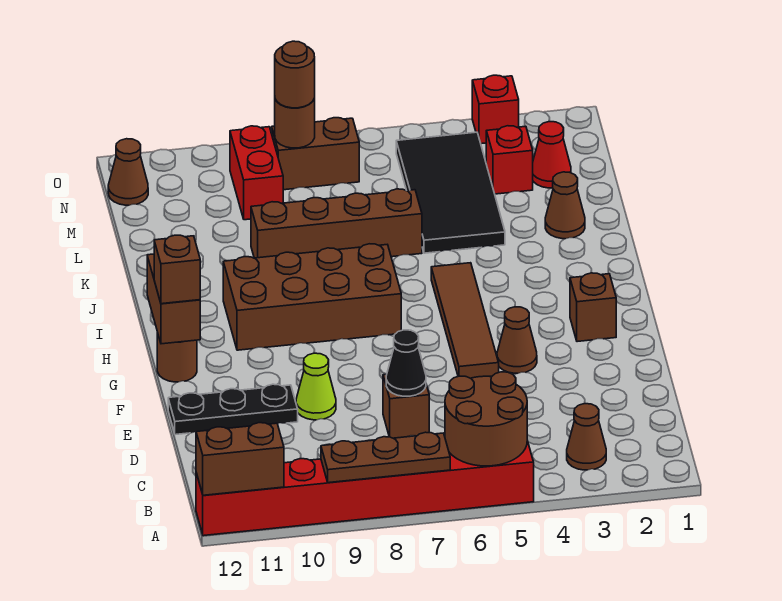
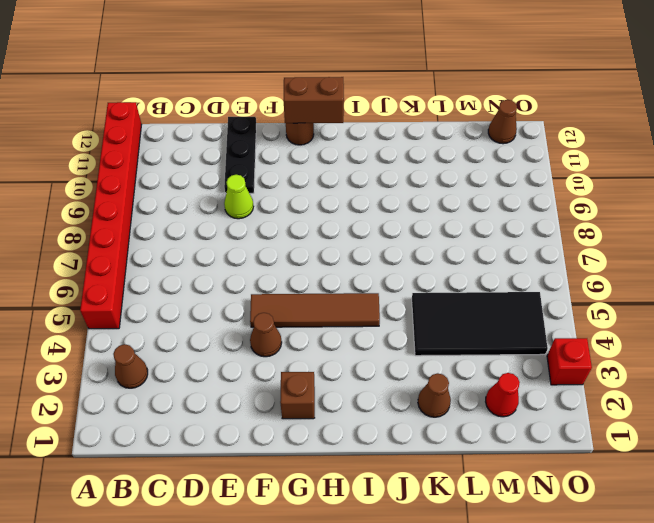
none -> brown brick D7 level 1
none -> brown brick H7:I10 level 1
none -> brown brick K6:K9 level 1

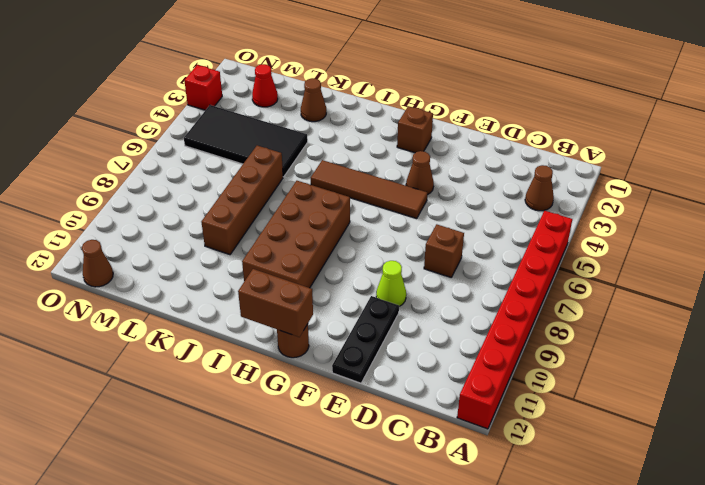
none -> red brick M3 level 1
none -> red brick M9:N9 level 1
none -> brown brick N7:N8 level 1

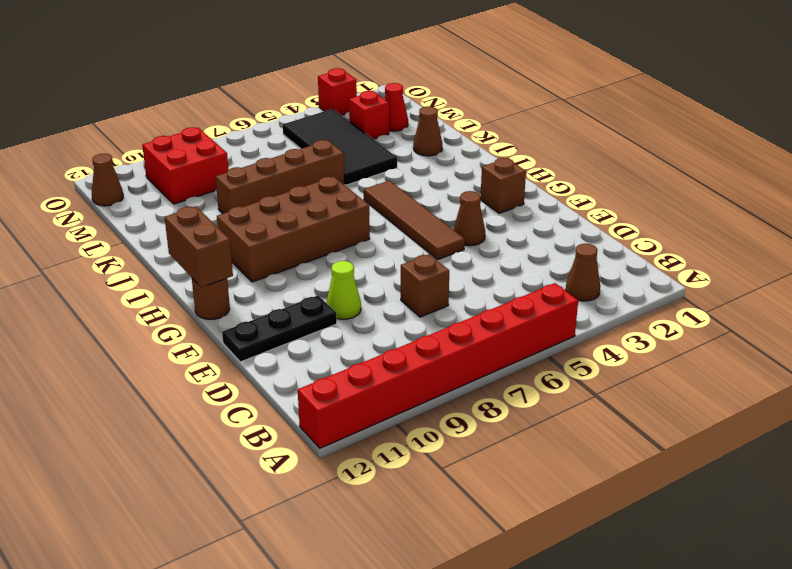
red brick M9:N10 level 1 -> red brick M9:N9 level 1
none -> brown brick N7:N8 level 1
none -> brown round brick A5:B6 level 2
none -> brown plate A7:A9 level 2

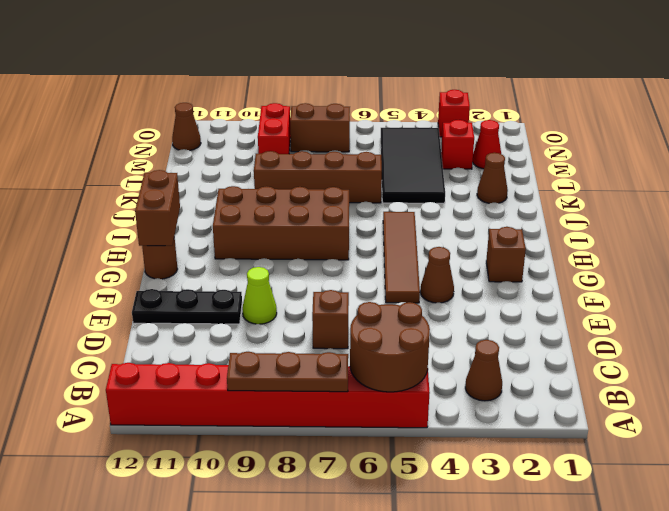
none -> brown brick A11:A12 level 2
none -> black cone D7 level 2
none -> brown round brick N8 level 2

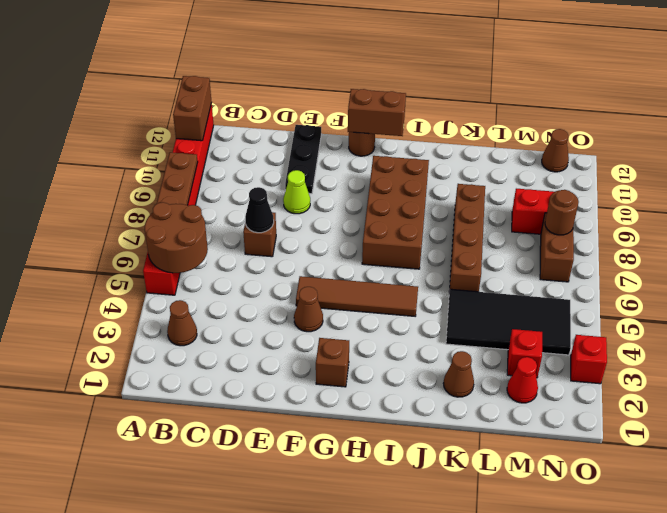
none -> brown brick G12 level 3
none -> brown round brick N8 level 3

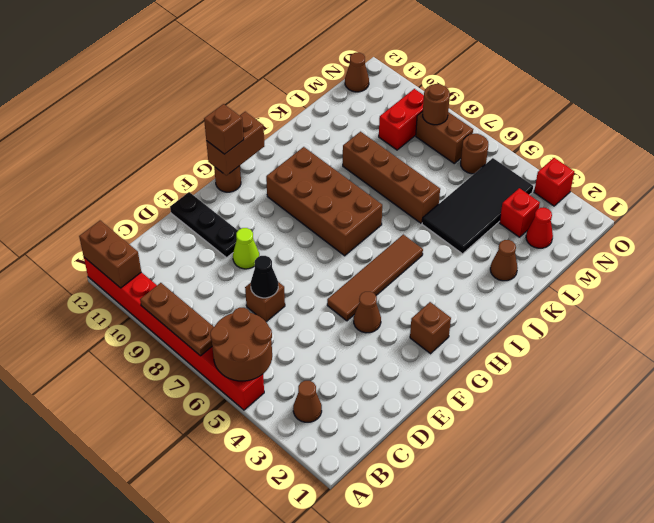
brown round brick N6 level 1 -> brown round brick N8 level 3

